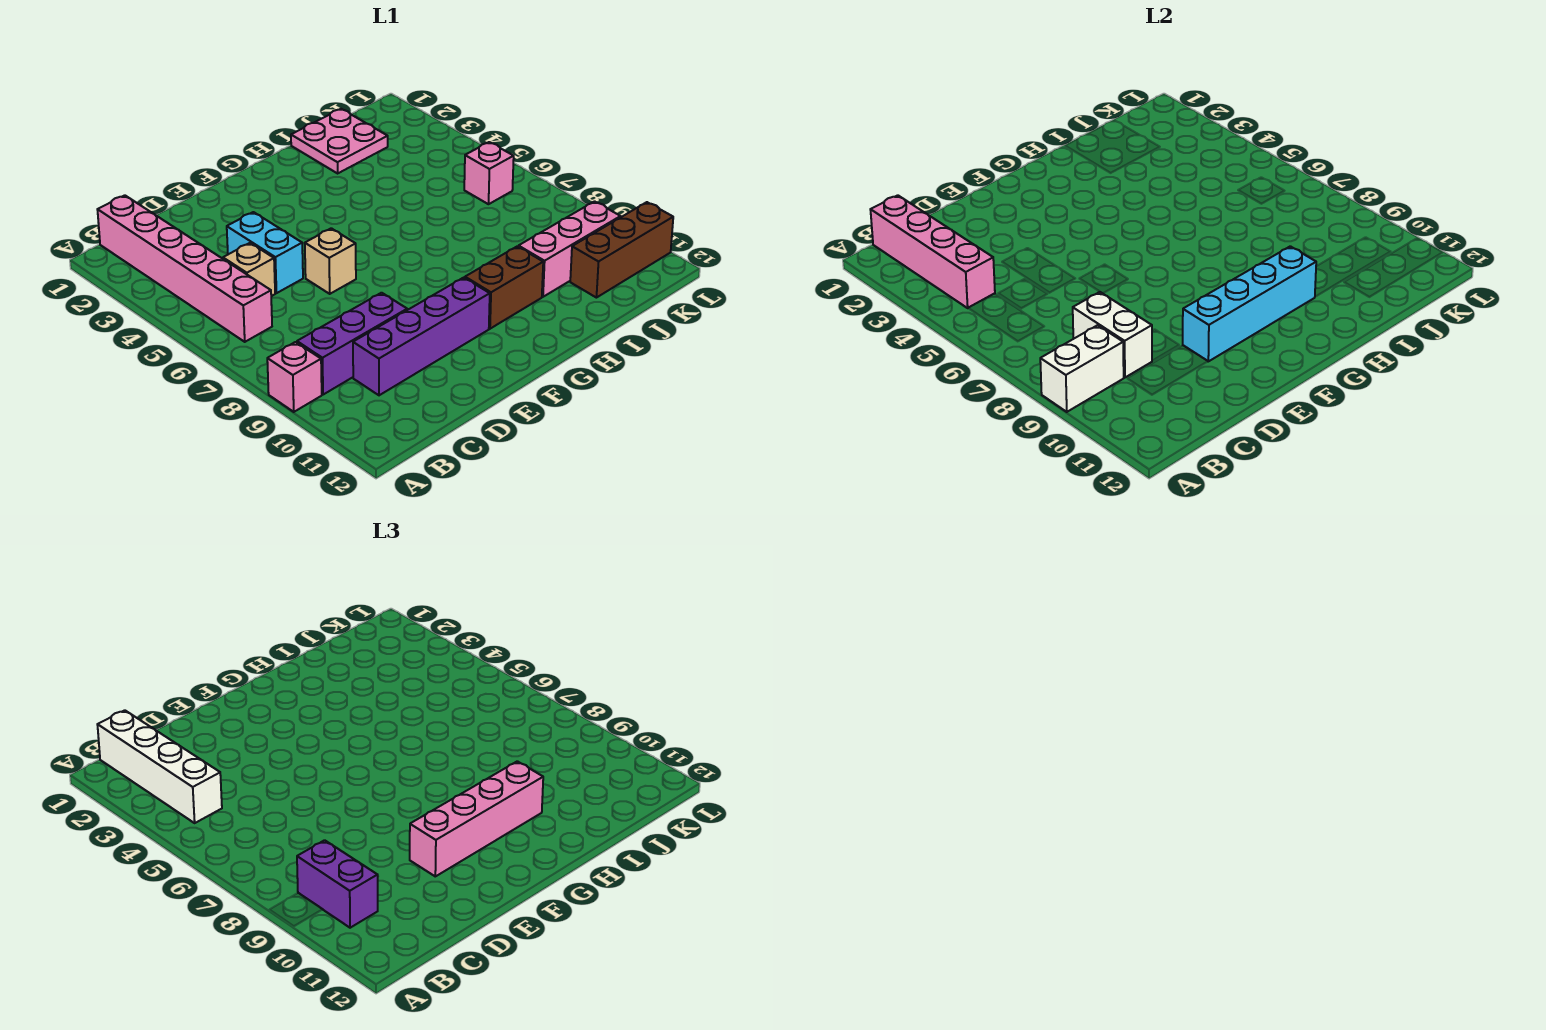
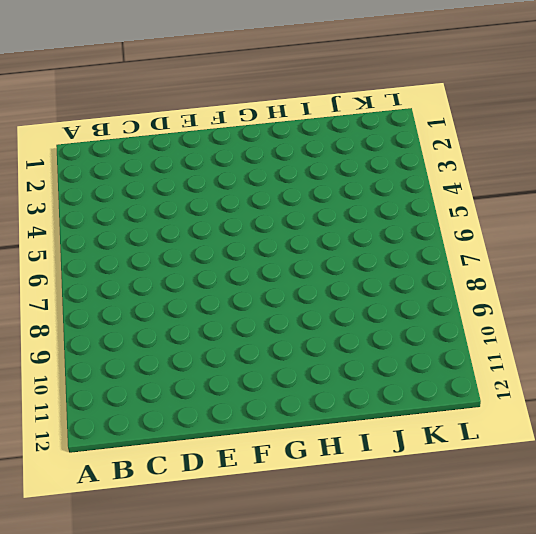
none -> pink brick A9 level 1
none -> pink brick B1:B6 level 1
none -> purple brick B9:D9 level 1

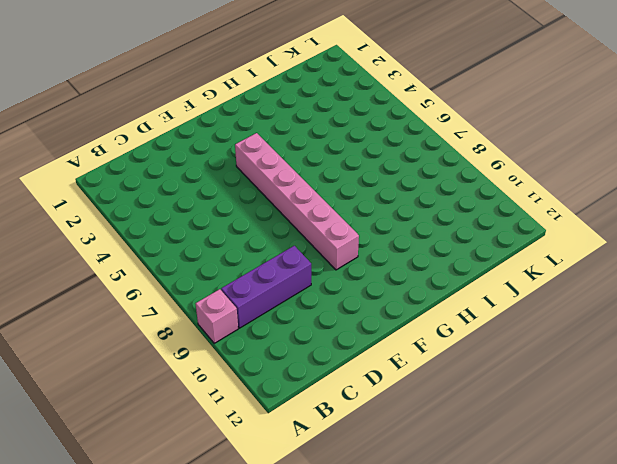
pink brick F4:F9 level 1 -> pink brick B1:B6 level 1
none -> tan brick C5 level 1
none -> purple brick C10:F10 level 1
none -> cyan brick D4:D5 level 1

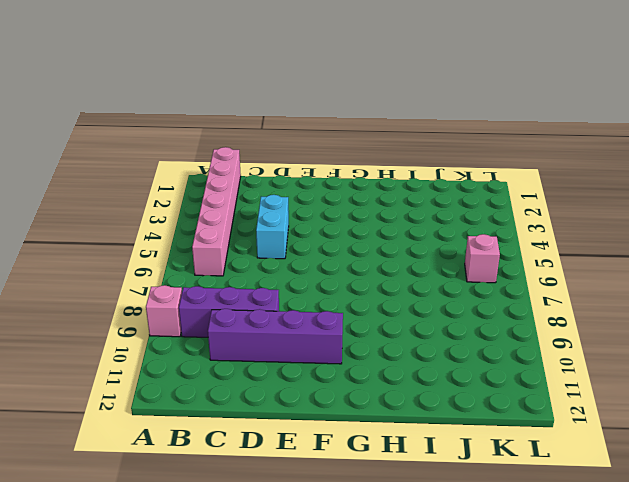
none -> tan brick C5 level 1
none -> tan brick E6 level 1
none -> brown brick G10:H10 level 1

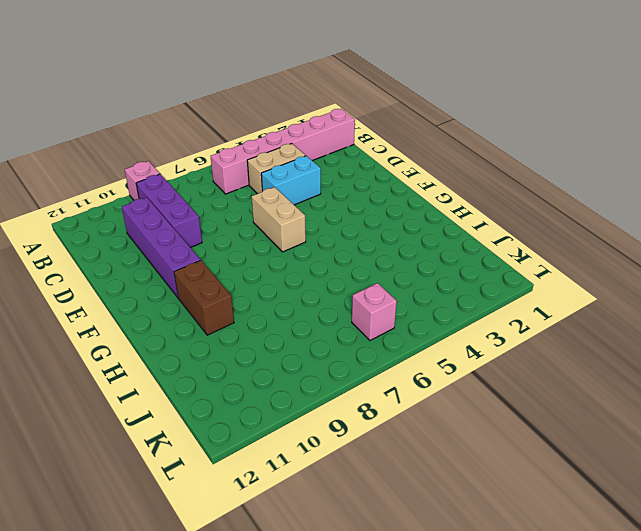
tan brick C4:C5 level 1 -> tan brick C5 level 1
tan brick E6:F6 level 1 -> tan brick E6 level 1
none -> pink plate I1:J2 level 1
none -> pink brick I10:K10 level 1
none -> brown brick J11:L11 level 1

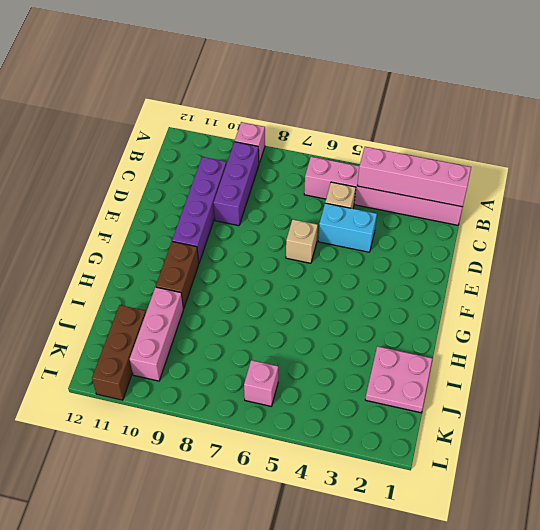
none -> white brick A9:B9 level 2
none -> white brick C8:C9 level 2
none -> cyan brick E10:H10 level 2

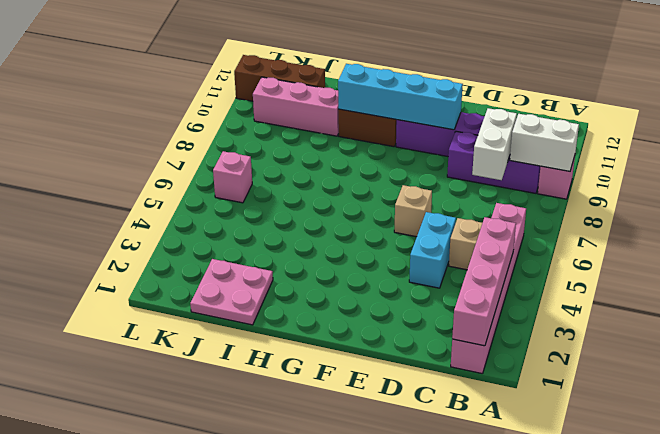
none -> white brick B1:B4 level 3
none -> purple brick B9:B10 level 3
none -> pink brick E10:H10 level 3

